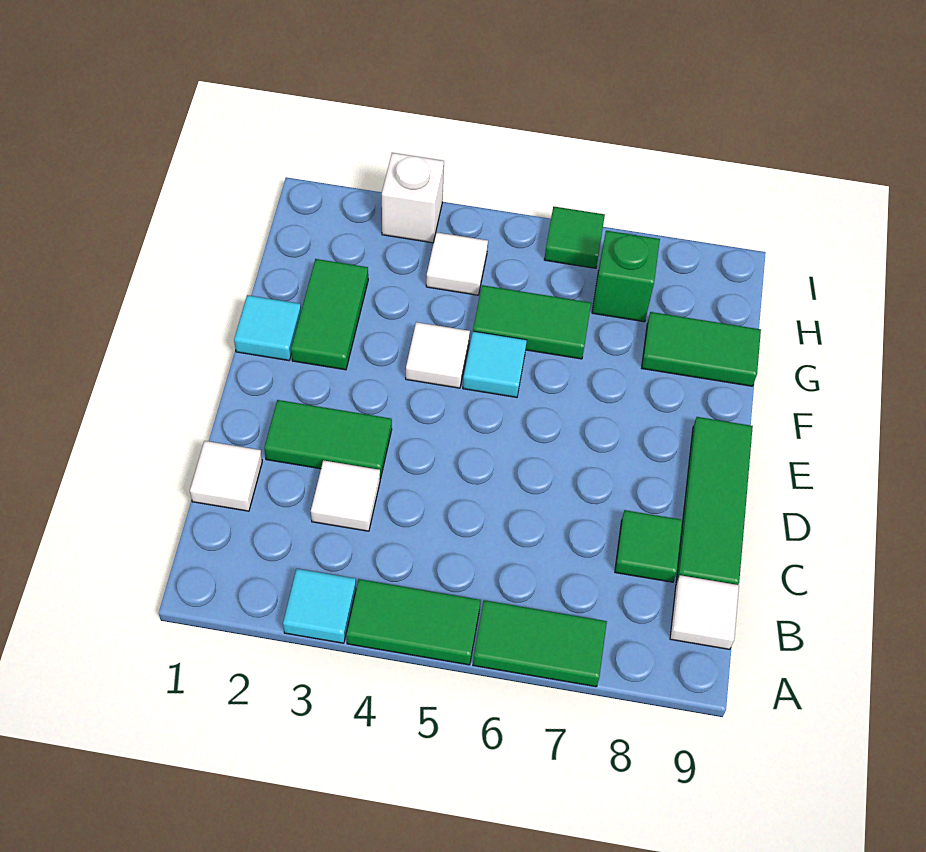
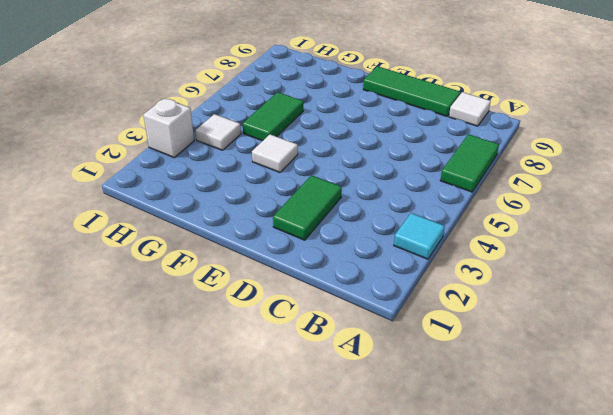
none -> green tile A4:A5 level 1
none -> white tile C1 level 1
none -> white tile C3 level 1

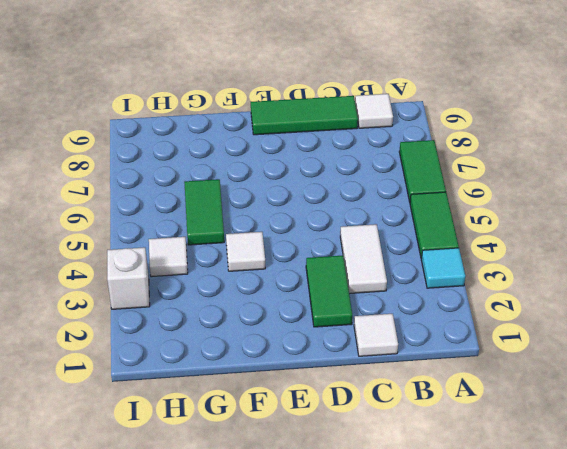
white tile C3:C4 level 1 -> white tile C3 level 1
none -> green tile C8 level 1
none -> cyan tile F1 level 1
none -> green tile F2:G2 level 1

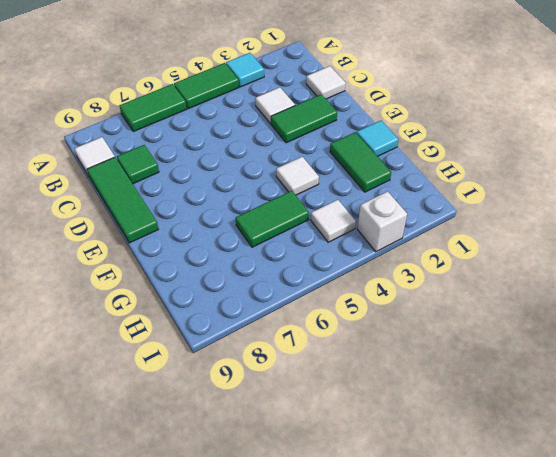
none -> cyan tile F5 level 1
none -> green tile G8:G9 level 1
none -> green brick H7 level 1

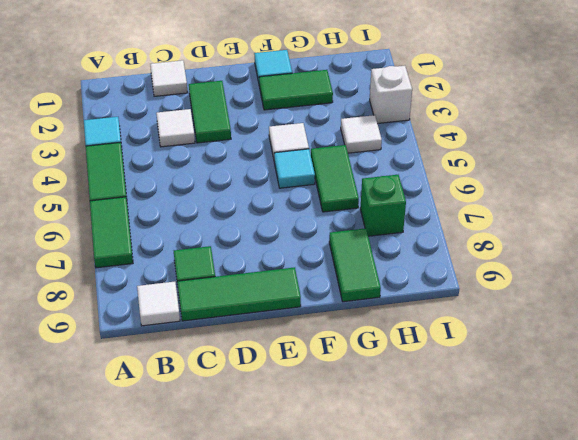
none -> green tile I6 level 1

